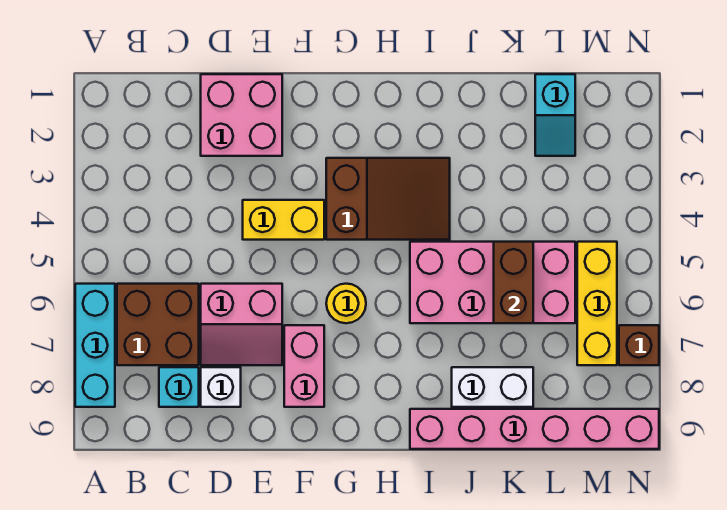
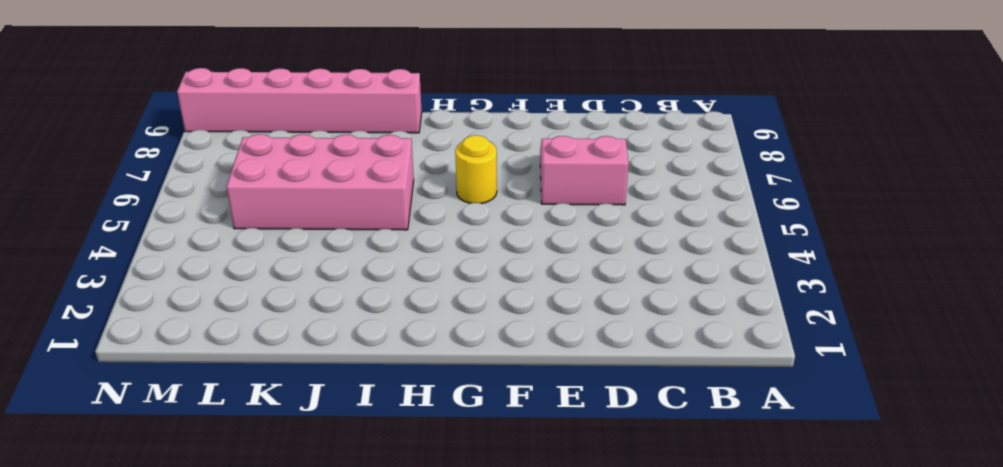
none -> cyan brick A6:A8 level 1
none -> brown brick B6:C7 level 1
none -> cyan brick C8 level 1

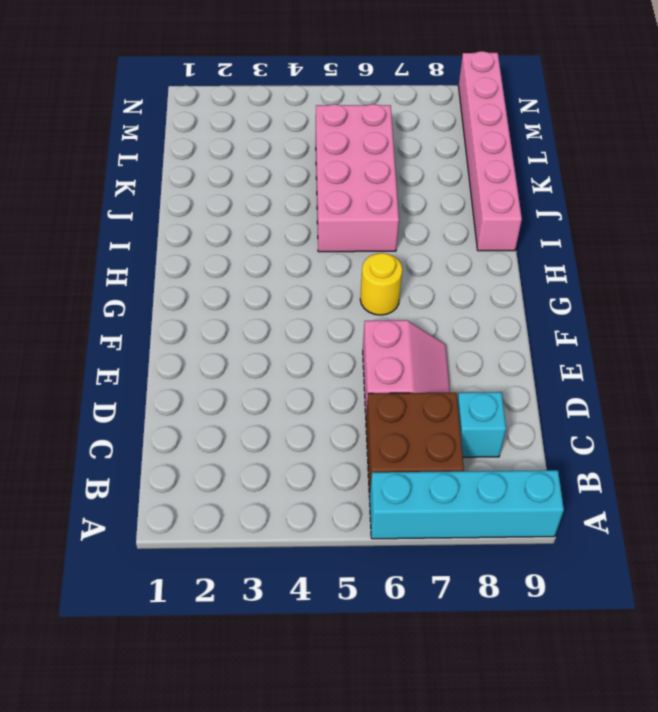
cyan brick A6:A9 level 1 -> cyan brick A6:A8 level 1
none -> pink brick D1:E2 level 1
none -> white brick D8 level 1
none -> yellow brick E4:F4 level 1

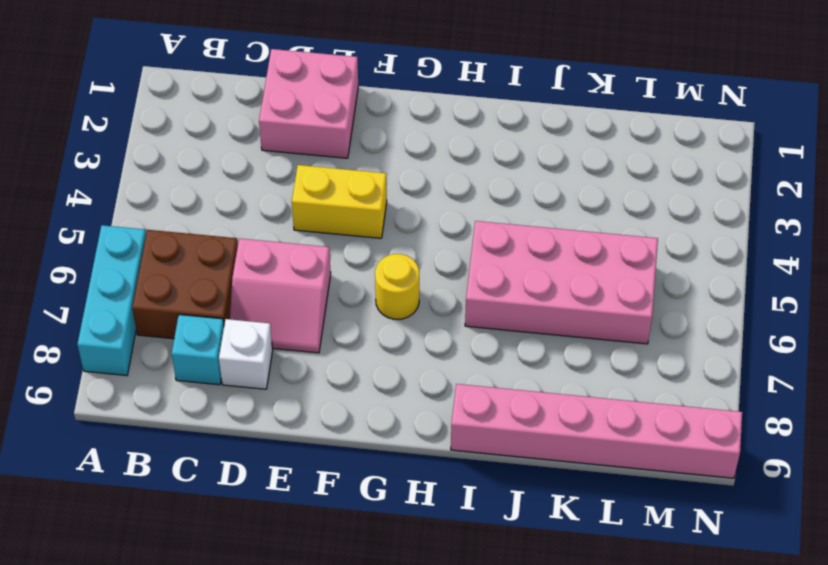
none -> pink brick F7:F8 level 1
none -> brown slope G3:I4 level 1 top G
none -> white brick J8:K8 level 1

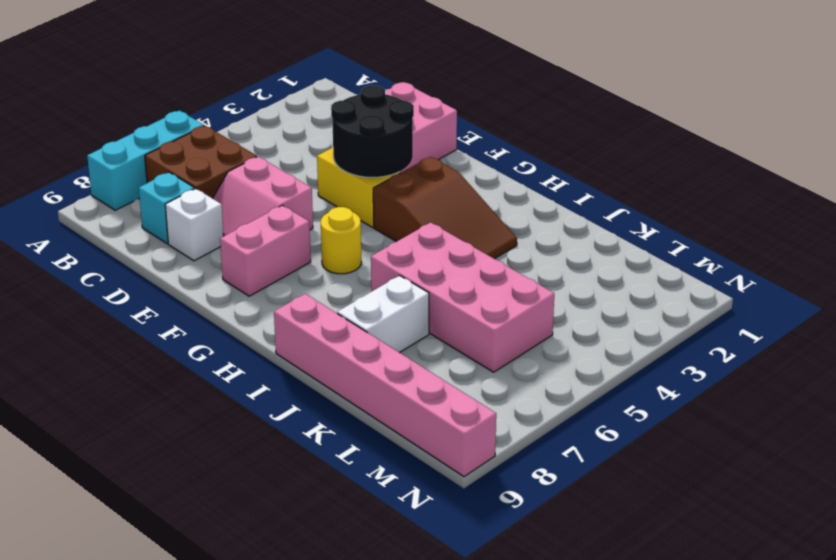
black round brick E3:F4 level 2 -> none
white brick J7:J8 level 1 -> white brick J8:K8 level 1
none -> cyan slope L1:L2 level 1 top 1
none -> yellow brick M5:M7 level 1
none -> brown brick N7 level 1

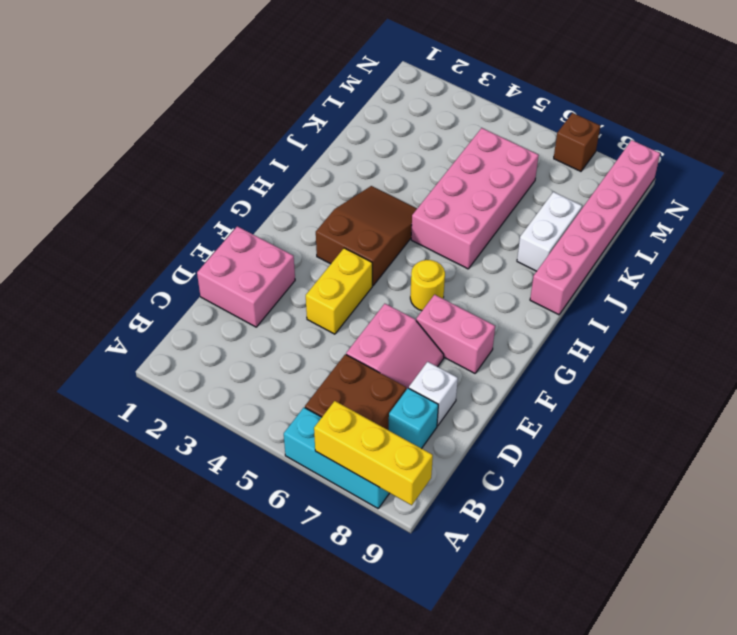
yellow brick A7:A9 level 2 -> yellow brick M5:M7 level 1
none -> cyan slope L1:L2 level 1 top 1
none -> brown brick K5:K6 level 2

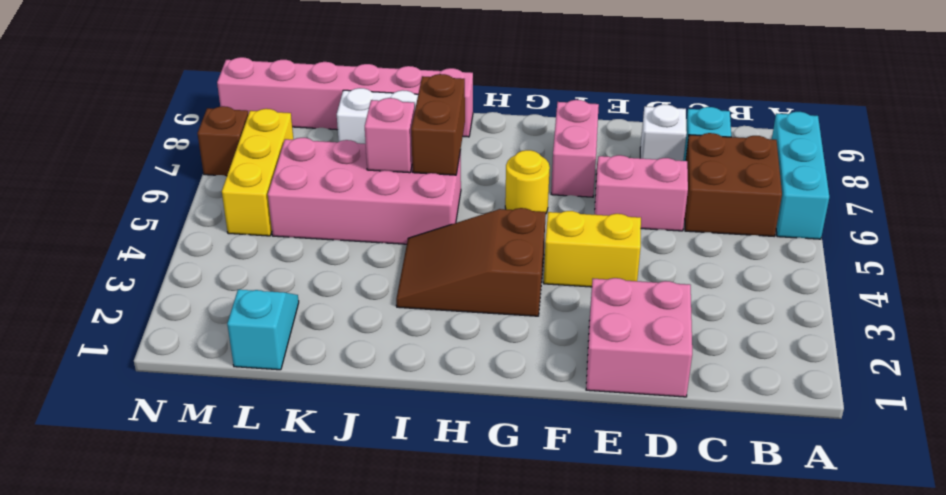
brown brick I6:I7 level 2 -> brown brick K5:K6 level 2
pink brick J6 level 2 -> none

